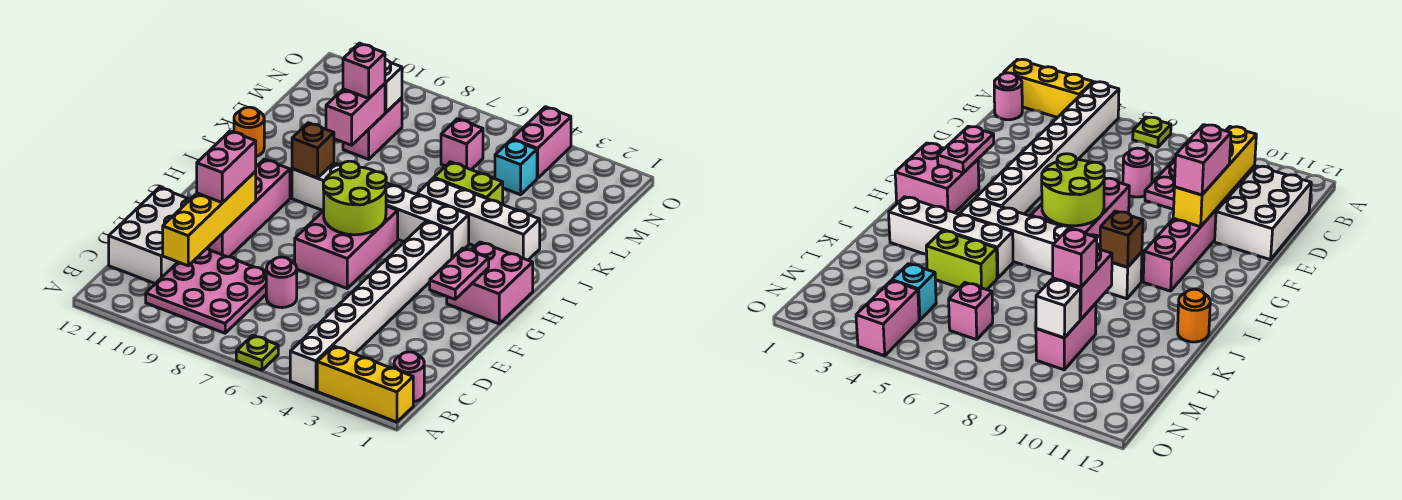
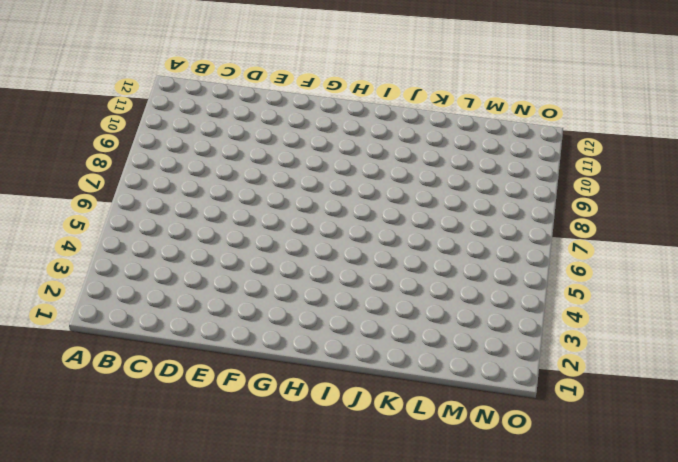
none -> yellow brick A1:A3 level 1
none -> white brick A4:H4 level 1
none -> lime plate A6 level 1

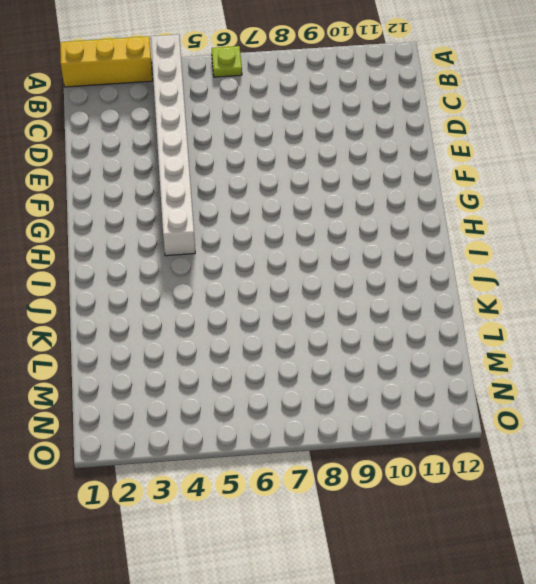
none -> pink round brick B1 level 1
none -> pink plate B8:D10 level 1
none -> white brick C11:E12 level 1

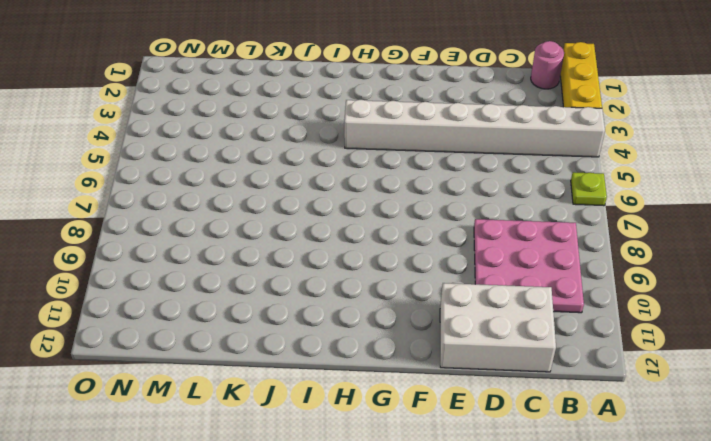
none -> pink round brick D7 level 1
none -> pink brick E10:H10 level 1
none -> pink brick F6:H7 level 1

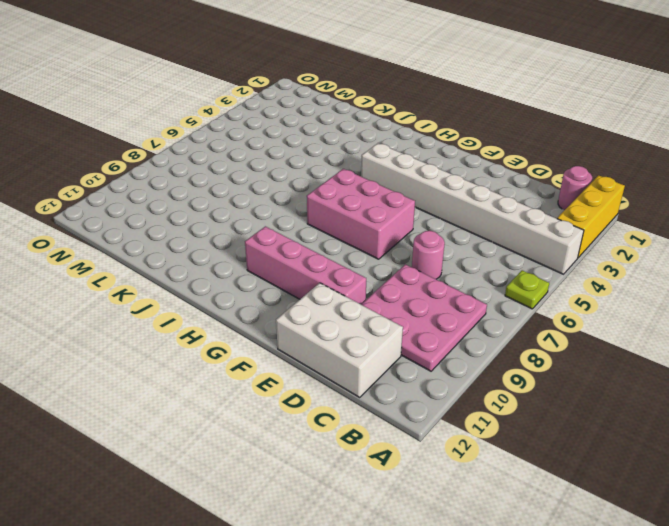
none -> pink brick G1:H2 level 1
none -> white brick I4:I9 level 1
none -> white brick J2:J5 level 1

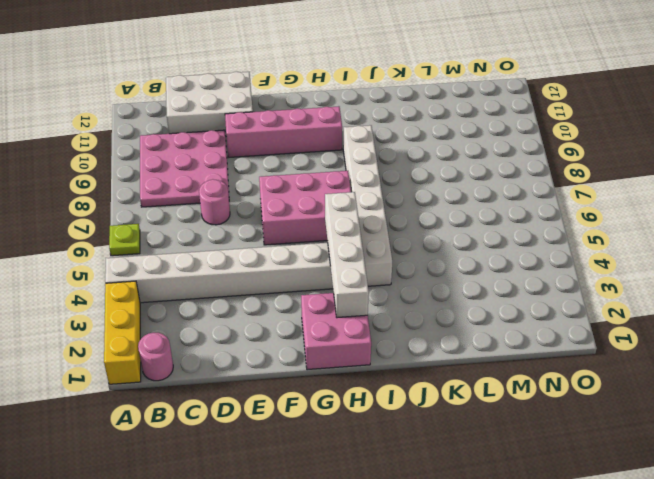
white brick H2:H5 level 2 -> white brick J2:J5 level 1
none -> orange round brick J12 level 1
none -> lime brick K4:K5 level 1
none -> pink brick L9:M9 level 1

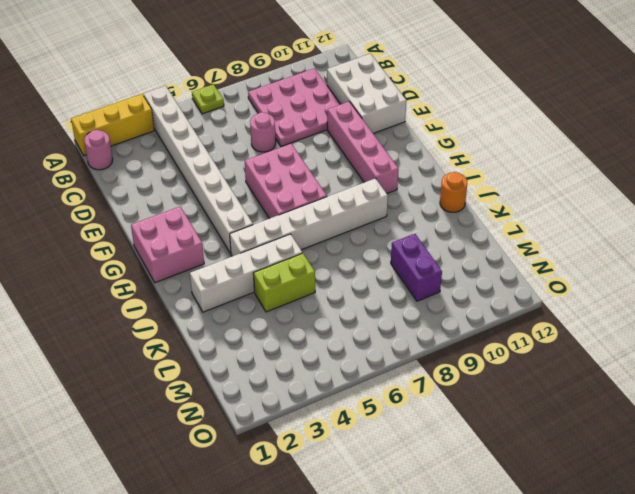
purple brick L9:M9 level 1 -> pink brick L9:M9 level 1
none -> cyan brick M4 level 1
none -> pink brick M6 level 1
none -> pink brick N4:O4 level 1

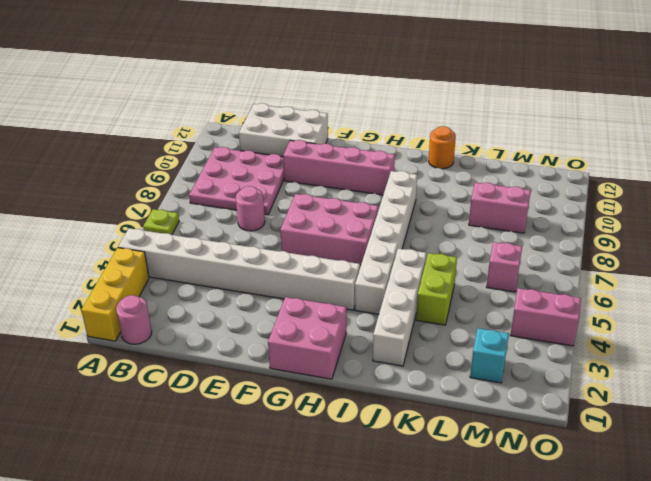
cyan brick M2 level 1 -> cyan brick M4 level 1
none -> yellow brick C10:F10 level 2
none -> pink plate F2:G2 level 2
none -> lime round brick G6:H7 level 2

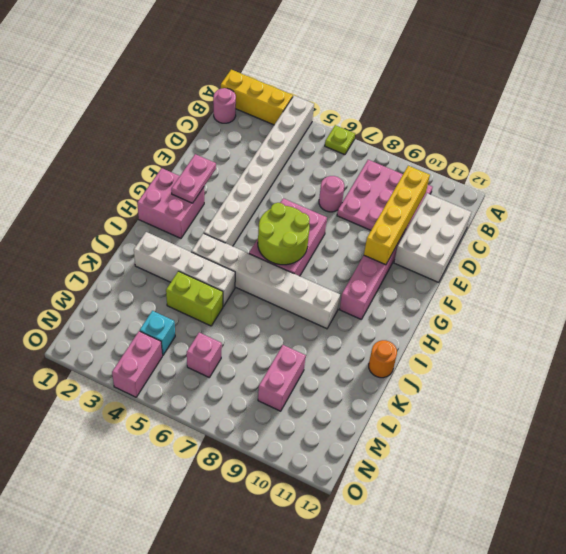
none -> brown brick I9 level 2
none -> pink brick K9:L9 level 2
none -> white brick M9 level 2

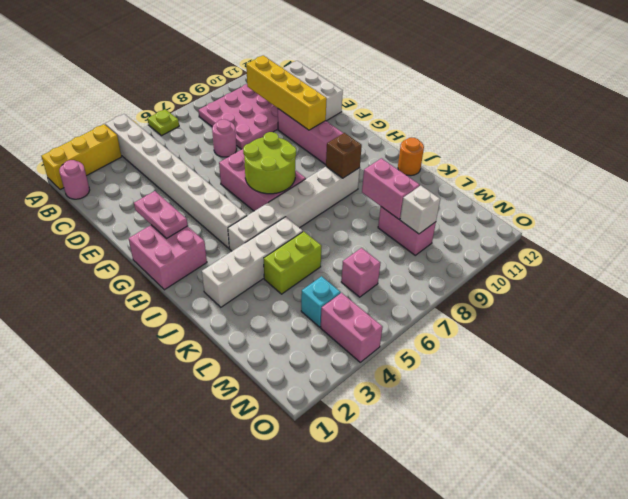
none -> pink brick E10:F10 level 3
none -> pink brick L9 level 3

